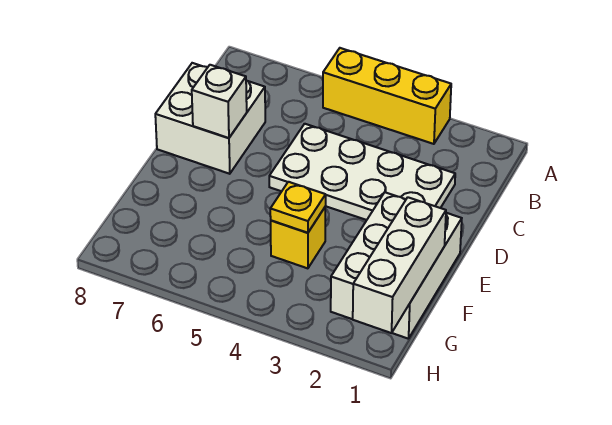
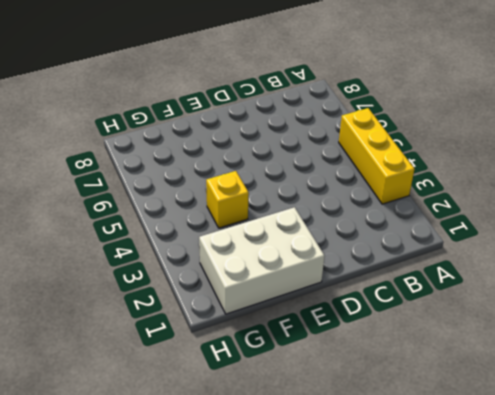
none -> white plate C2:D5 level 1
none -> white brick C7:D8 level 1

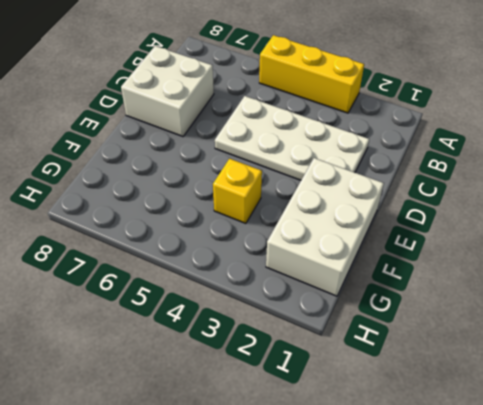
none -> white brick D7 level 2
none -> white brick F1:H1 level 2

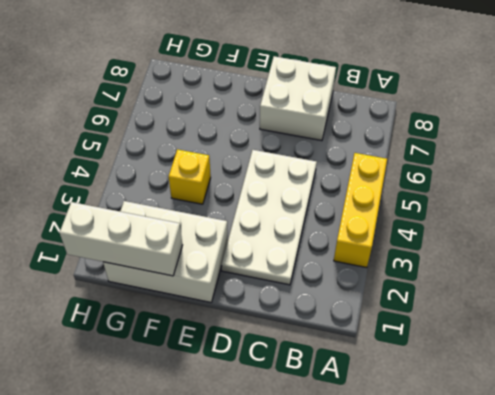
none -> white brick D7 level 2
none -> yellow plate F4 level 2

